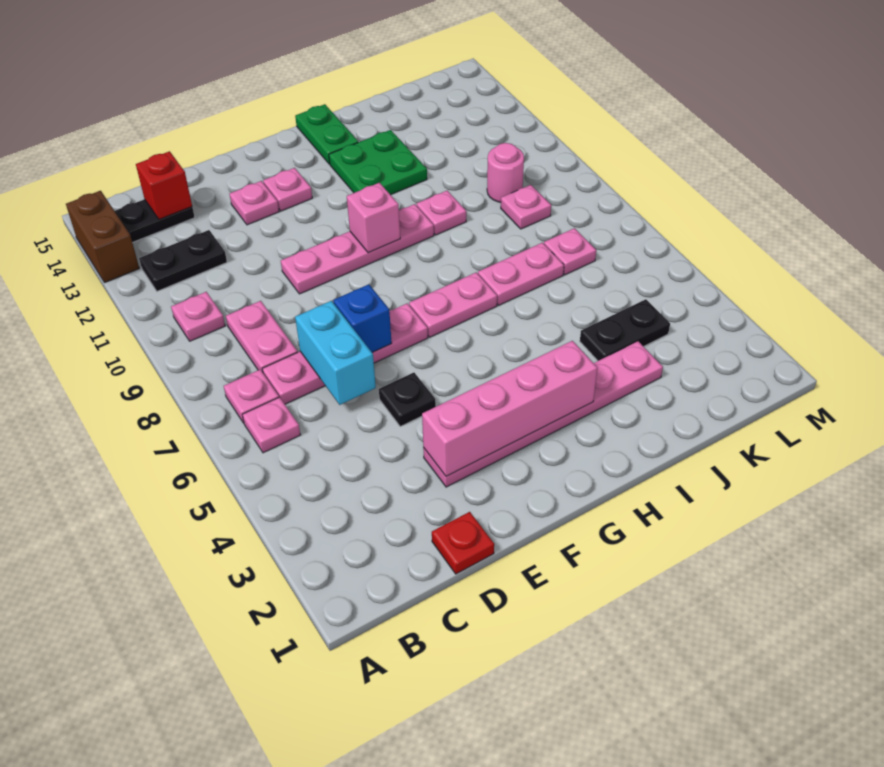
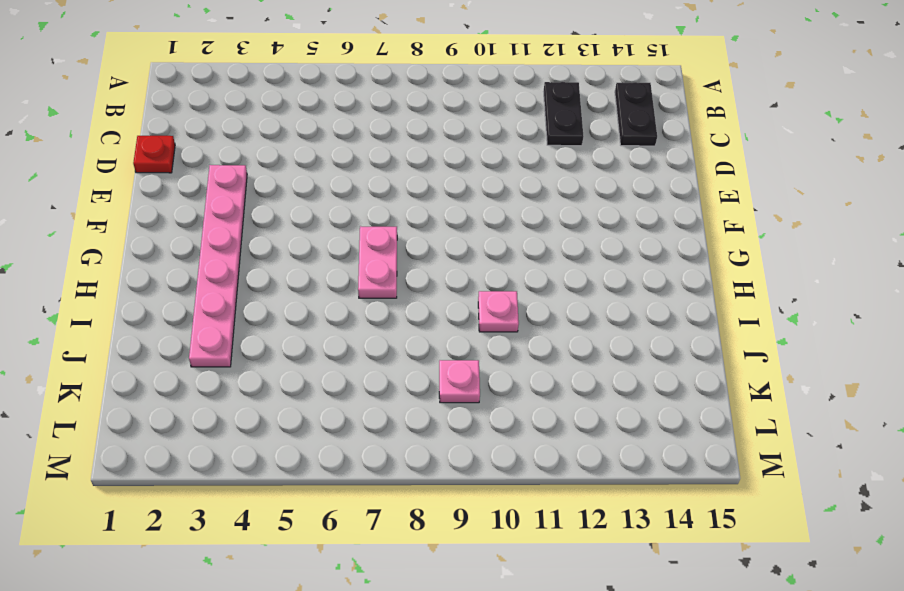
none -> brown brick A13:A14 level 1
none -> pink plate B6 level 1
none -> pink plate B7 level 1

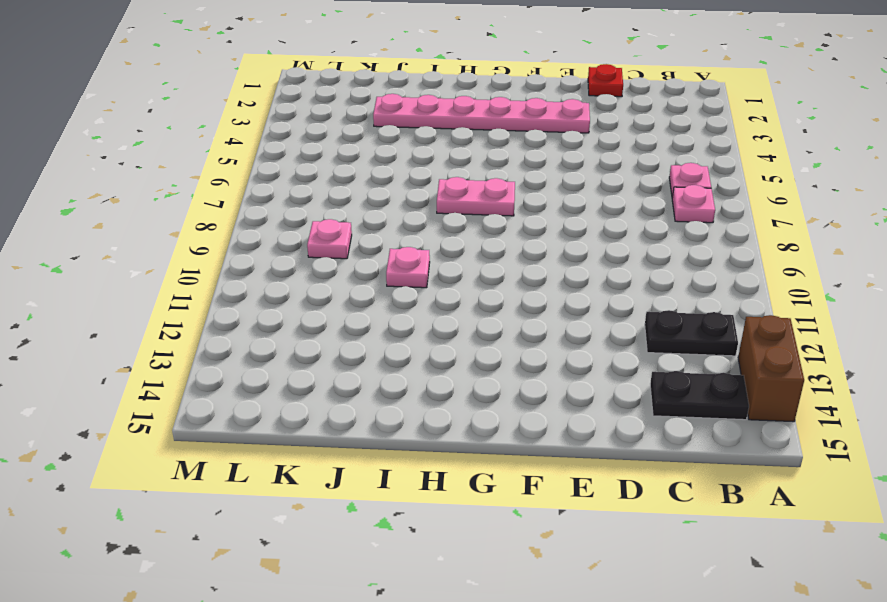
none -> pink plate B10 level 1
none -> pink plate C7:F7 level 1
none -> pink plate C8:C9 level 1

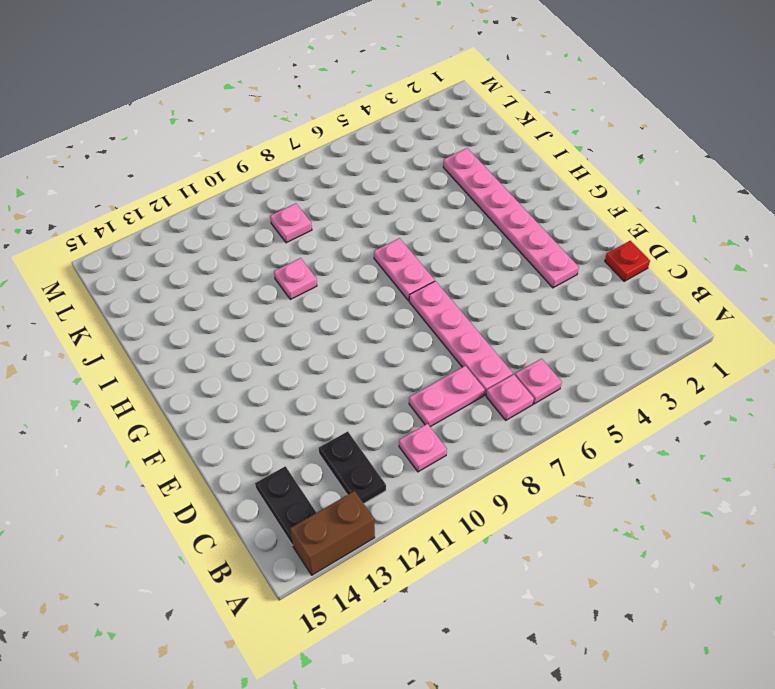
none -> black plate E5 level 1
none -> pink plate E10:H10 level 1
none -> pink plate E13 level 1

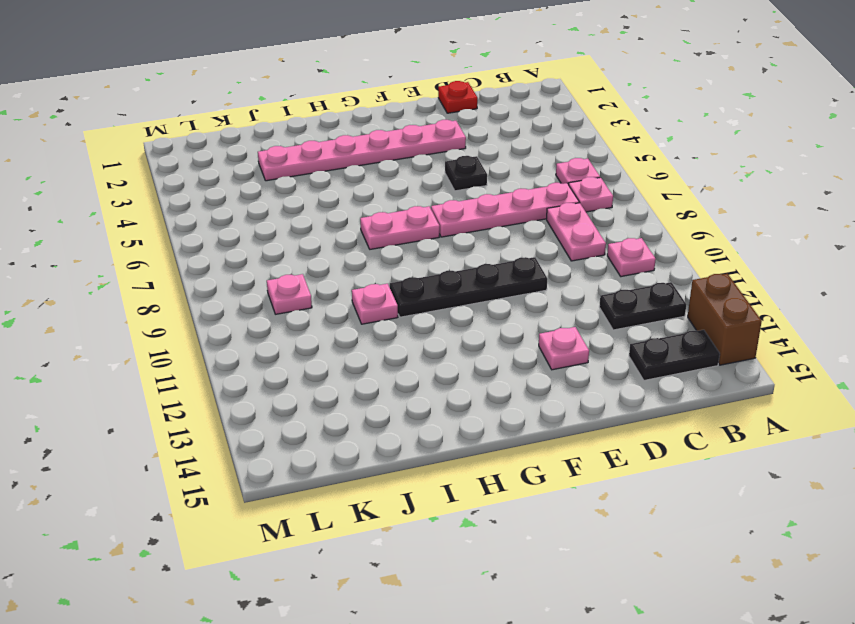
black plate E10:H10 level 1 -> pink plate E10:H10 level 1
none -> pink plate F13 level 1
none -> green plate H12:I13 level 1
none -> green plate H14:H15 level 1

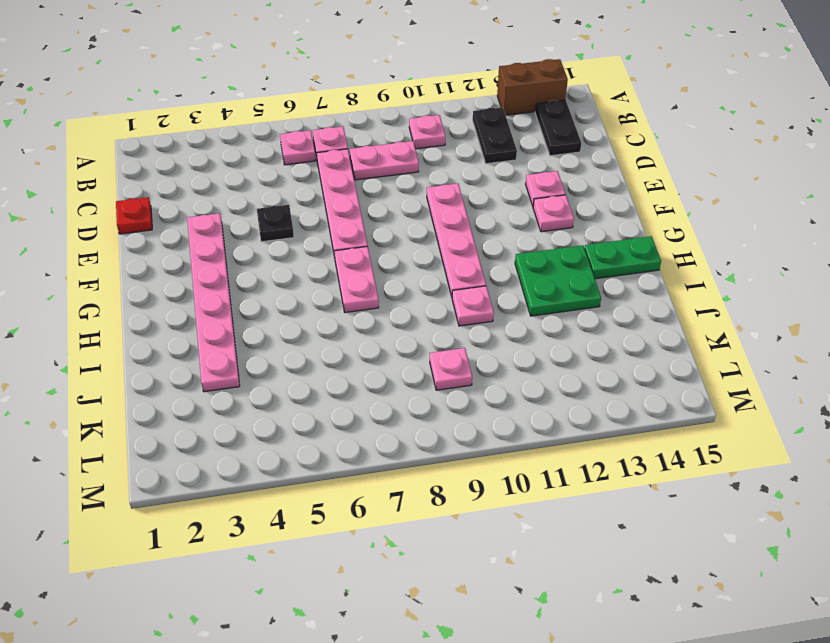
none -> pink plate I7:J7 level 1
none -> black plate J4:K4 level 1
none -> pink plate K7 level 1

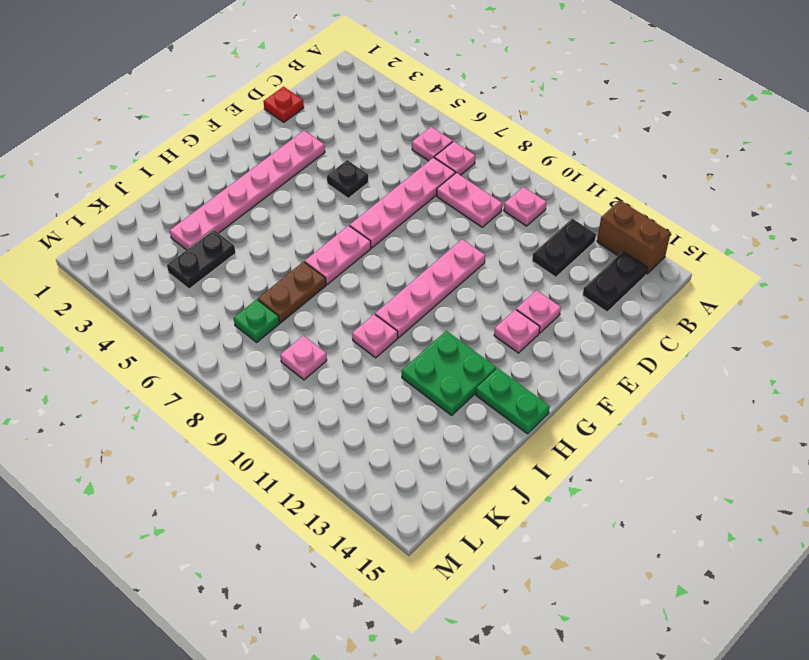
brown plate I7:J7 level 1 -> pink plate I7:J7 level 1
green plate K7 level 1 -> pink plate K7 level 1
none -> pink round brick K10 level 1
none -> red brick C14 level 2
none -> cyan brick D6:D7 level 2

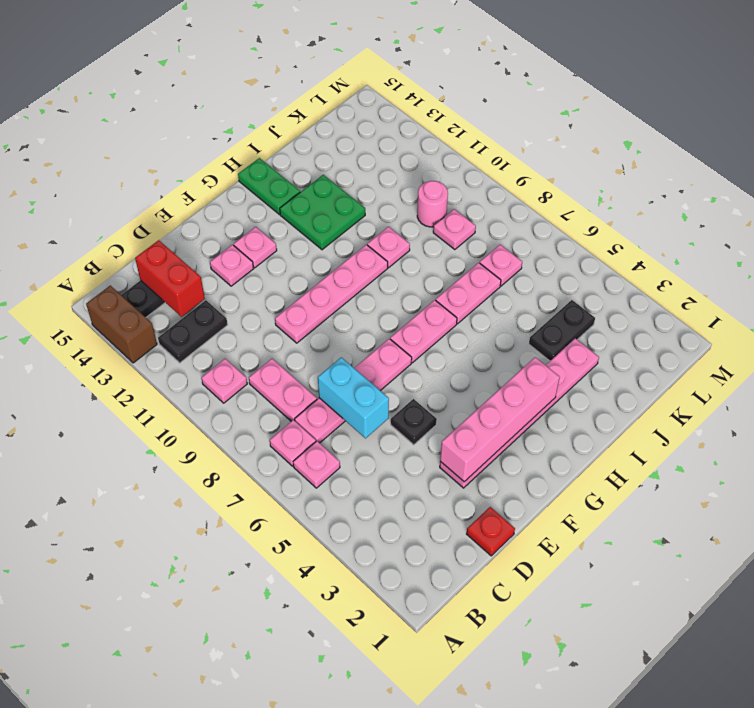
red brick C13:C14 level 2 -> red brick C14 level 2
none -> blue brick E7 level 2
none -> pink brick G10 level 2

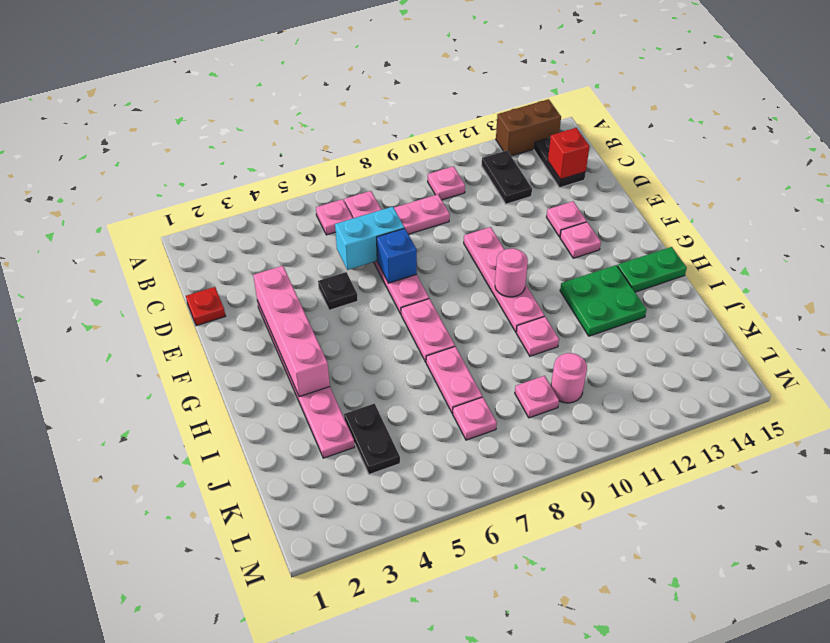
pink round brick G10 level 2 -> pink brick G10 level 2

